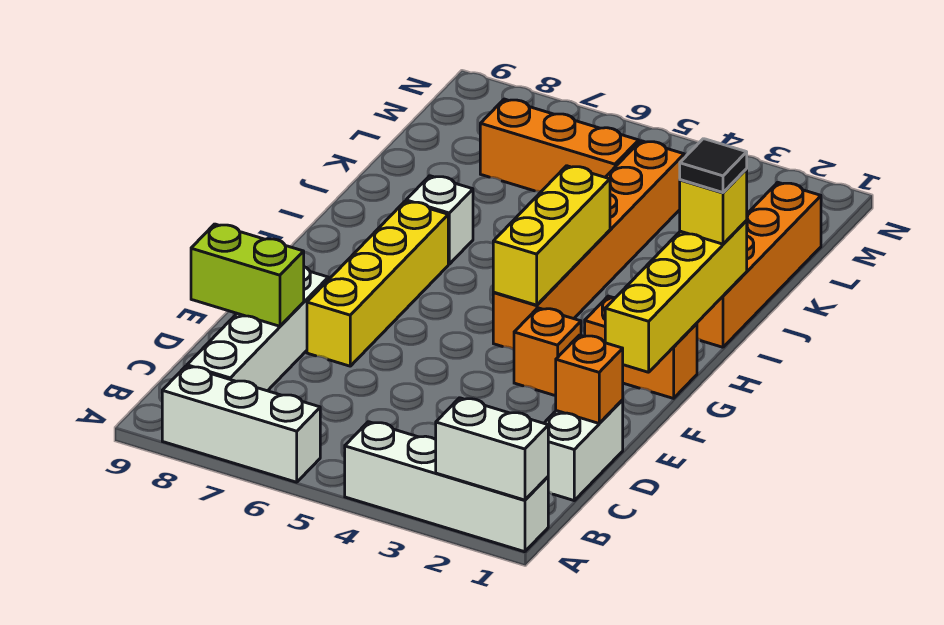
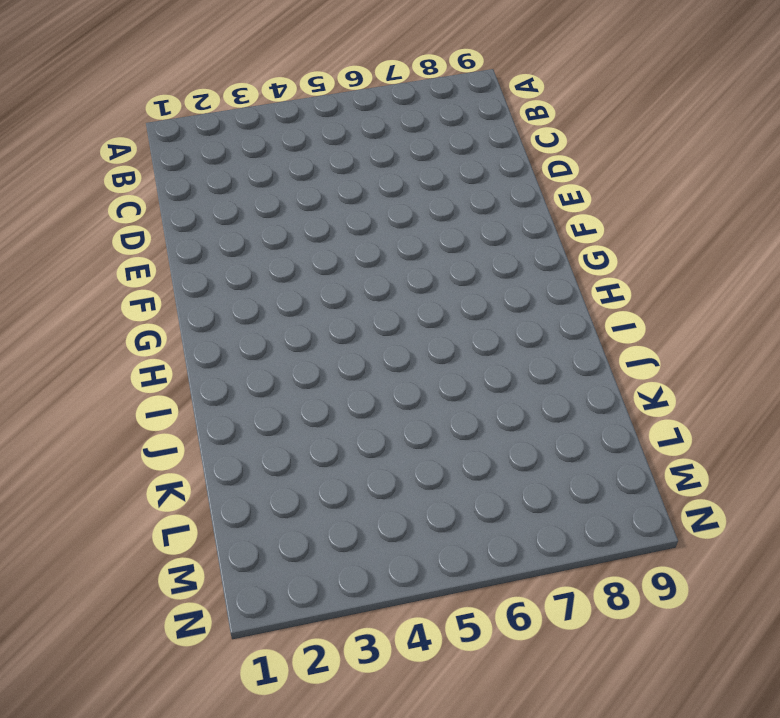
none -> white brick A1:A4 level 1
none -> white brick A6:A8 level 1
none -> white brick B8:E8 level 1

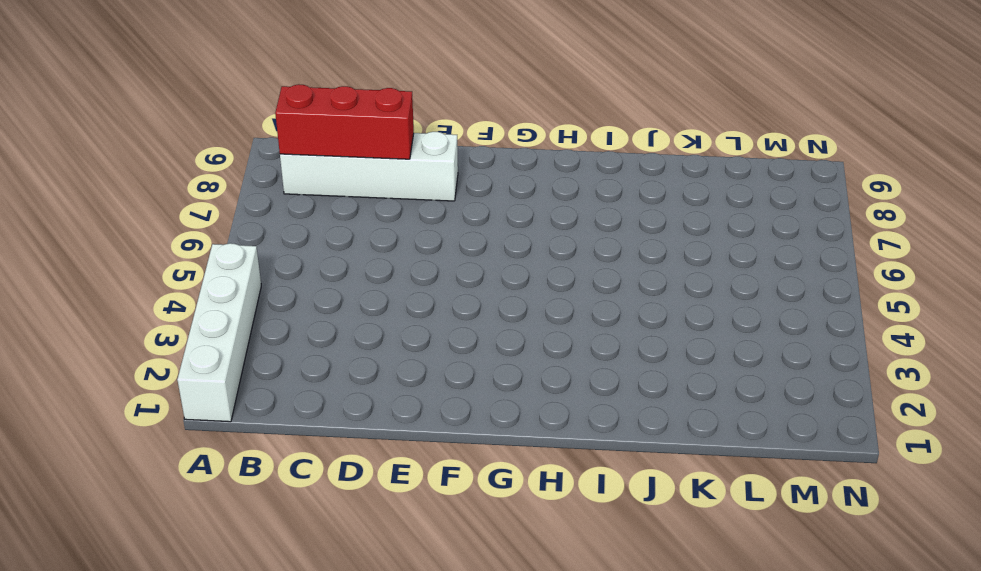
red brick B8:D8 level 2 -> lime brick D8:D9 level 2
none -> white brick A6:A8 level 1
none -> white brick C1:D1 level 1
none -> yellow brick E7:H7 level 1

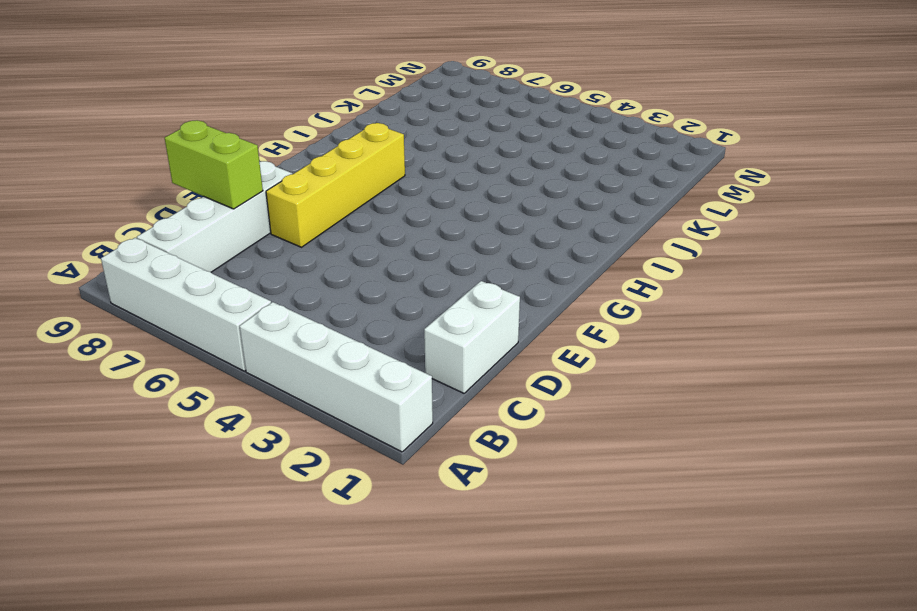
white brick A5:A8 level 1 -> white brick A6:A8 level 1
none -> orange brick F3 level 1
none -> orange brick G1:G2 level 1
none -> orange brick G4:L4 level 1

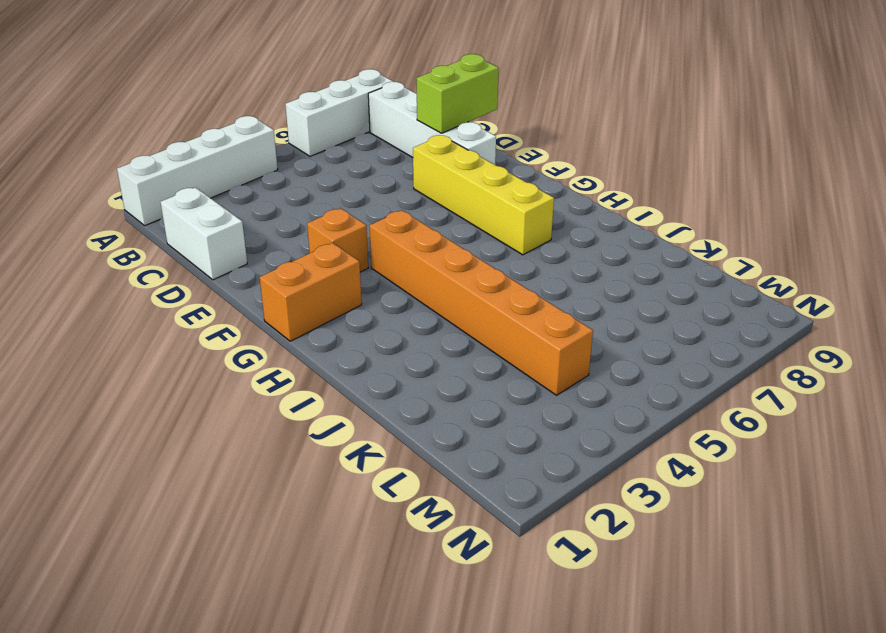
none -> orange brick I1:L1 level 1
none -> white brick I7 level 1
none -> orange brick L5:L7 level 1

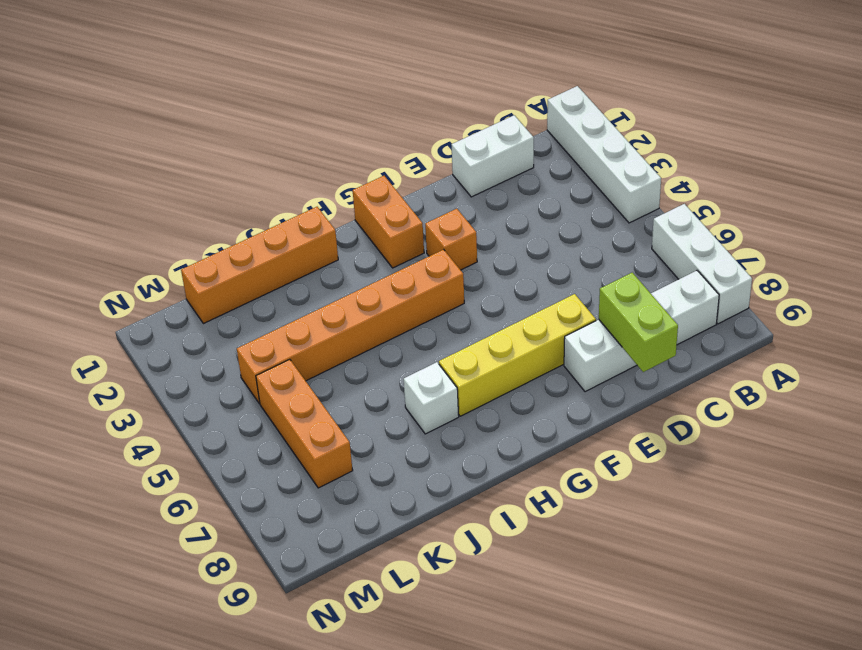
none -> white brick A1:A2 level 2
none -> orange brick D1 level 2
none -> yellow brick F1:I1 level 2

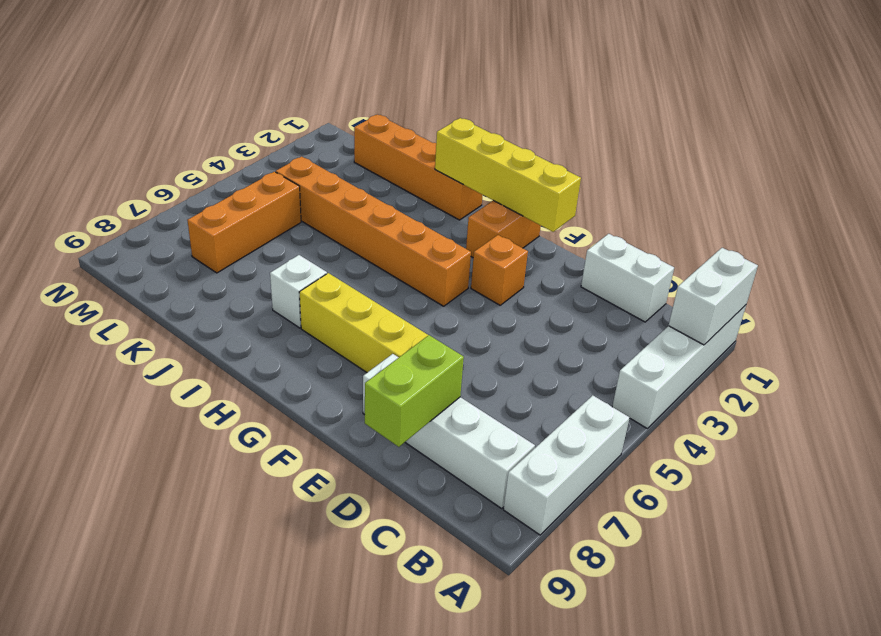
none -> orange brick D1 level 2
none -> yellow brick G4:I4 level 2
none -> yellow brick I1 level 3

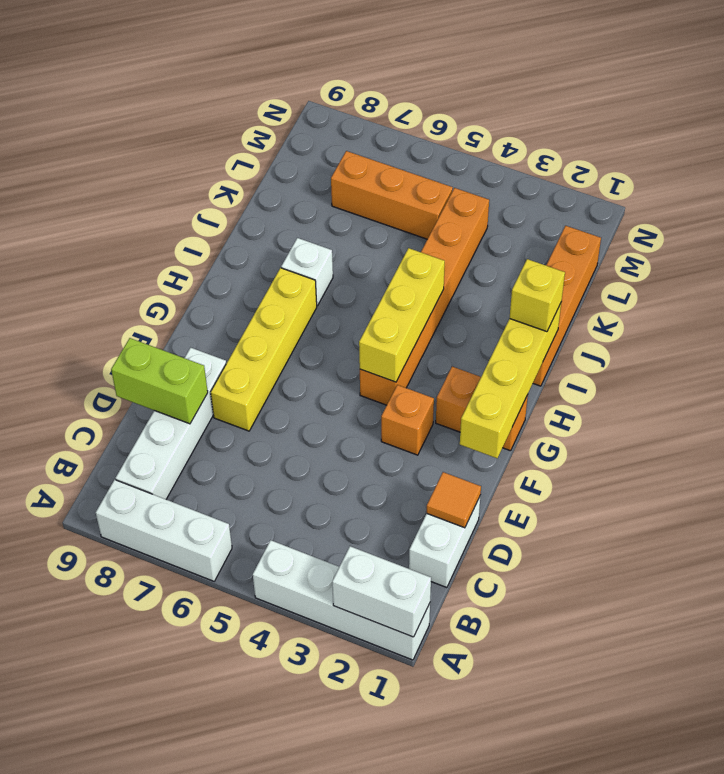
orange tile D1 level 2 -> orange brick D1 level 2
none -> black tile I1 level 4

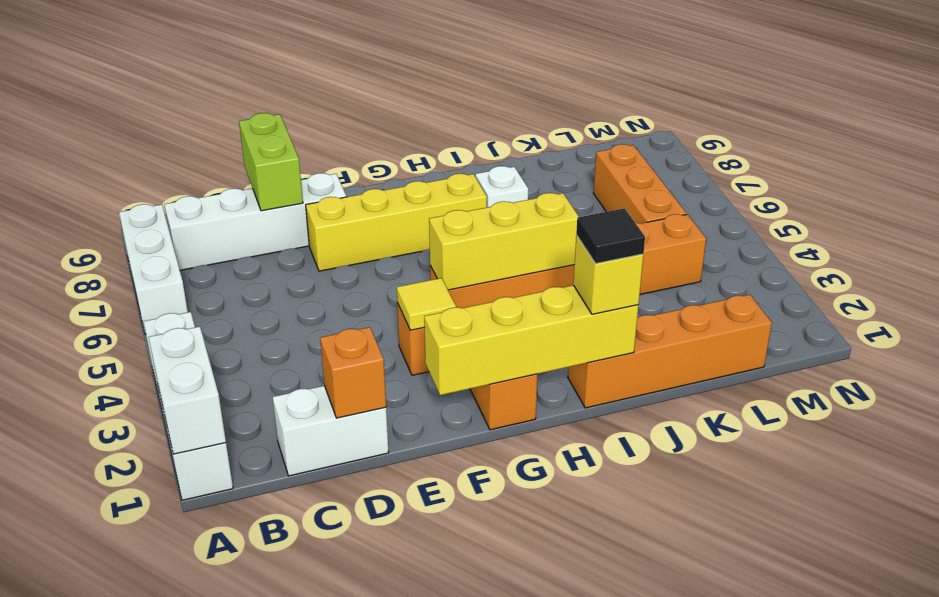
yellow tile F3 level 2 -> none

